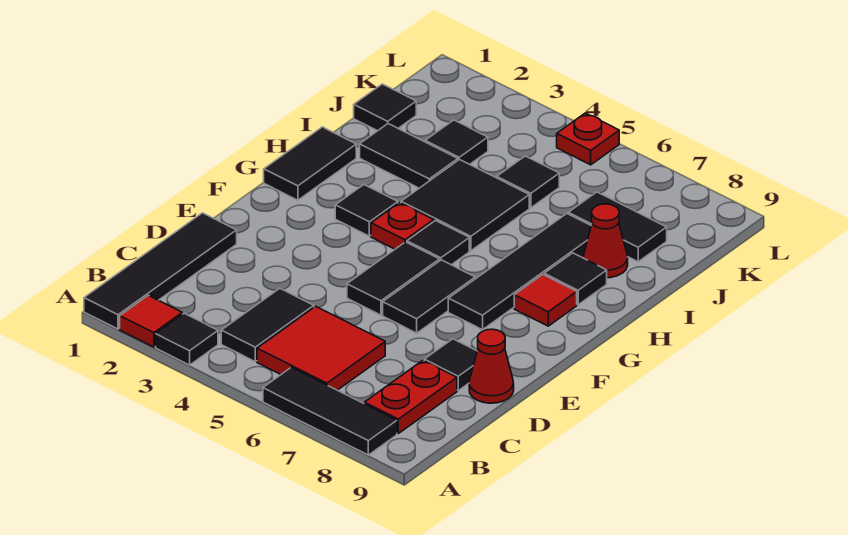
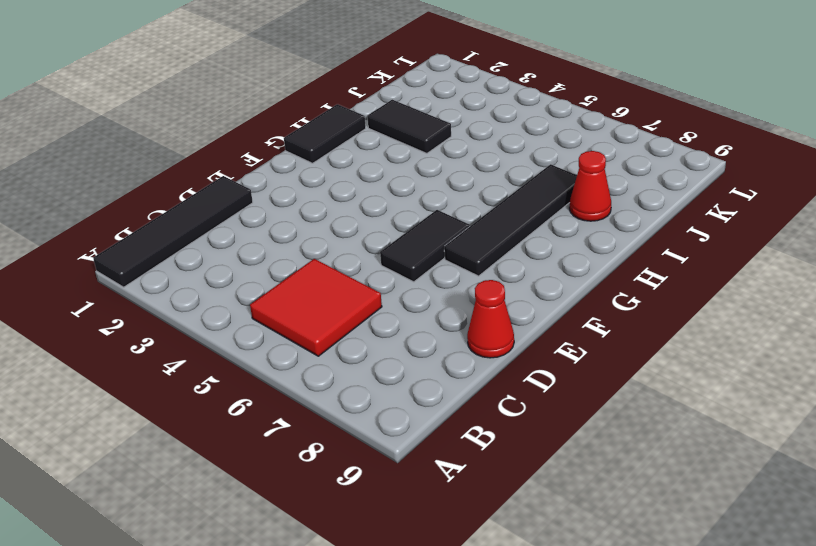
none -> red tile A2 level 1
none -> black tile A3 level 1
none -> black tile A6:A8 level 1

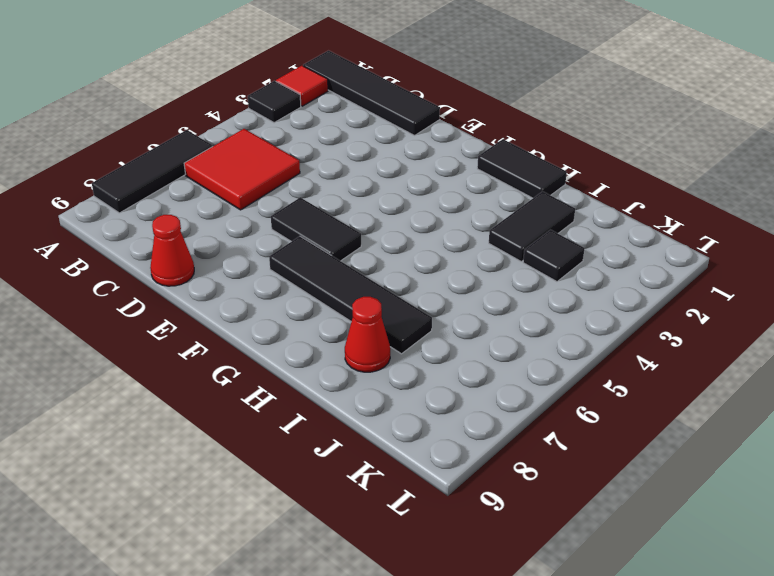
none -> black tile B4:C4 level 1
none -> red plate B8:C8 level 1
none -> black tile D8 level 1

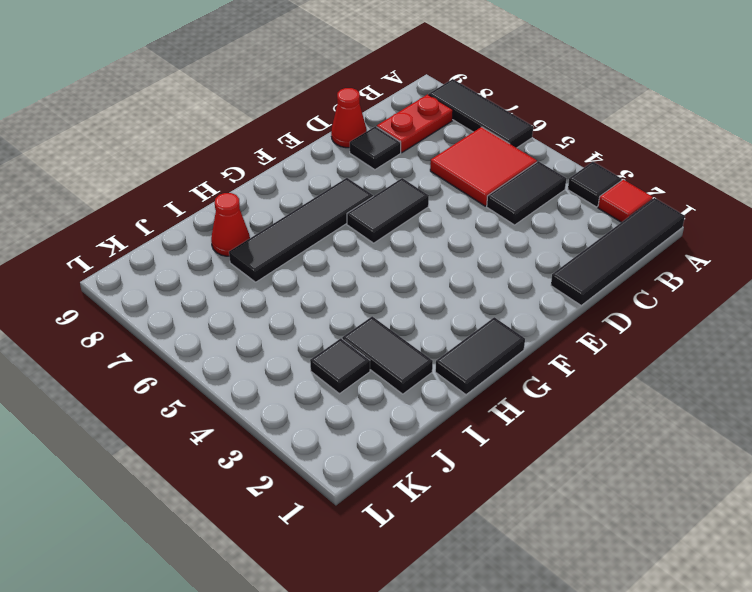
none -> black tile E5:F5 level 1
none -> black tile G3 level 1
none -> red plate G4 level 1

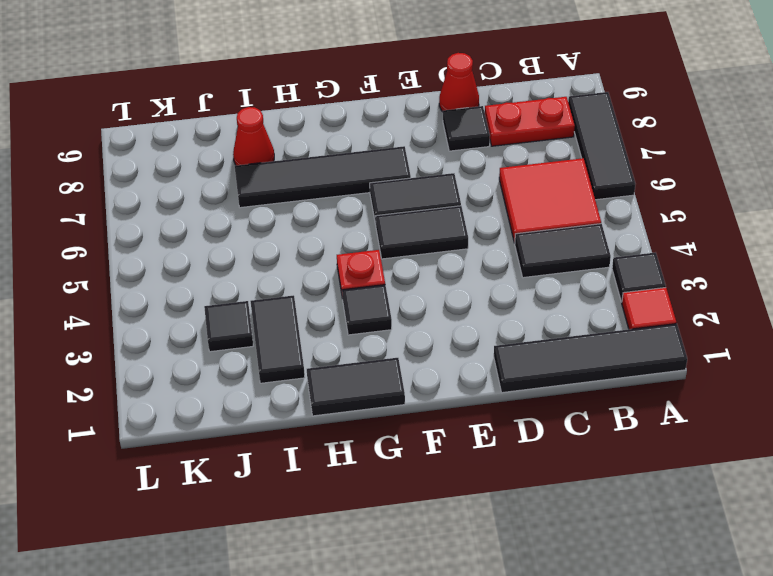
none -> black tile G5 level 1
none -> red tile G8 level 1
none -> black tile H4:I5 level 1

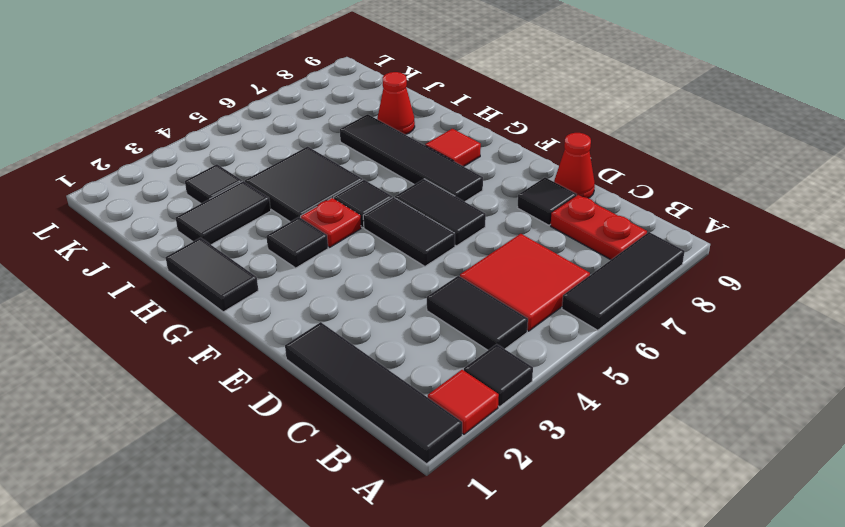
none -> black tile H8 level 1
none -> black tile J1 level 1
none -> black tile J5 level 1

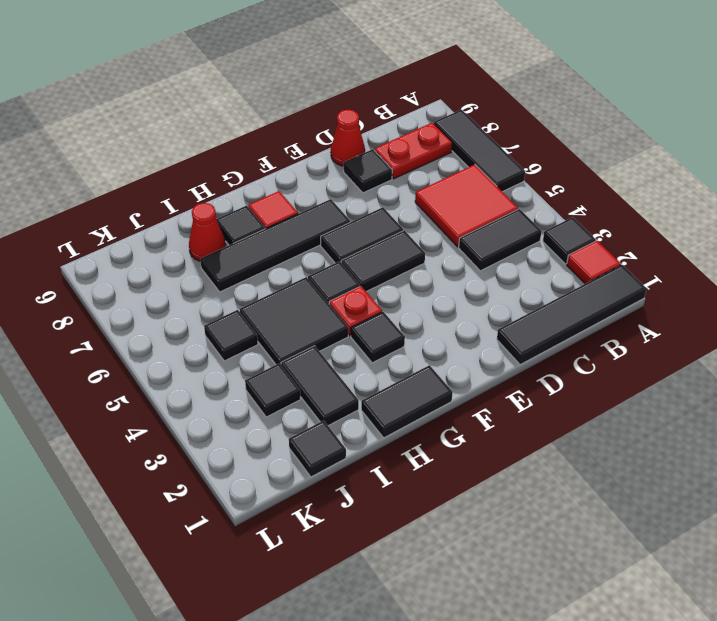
none -> black tile J7:J8 level 1
none -> red plate L5 level 1

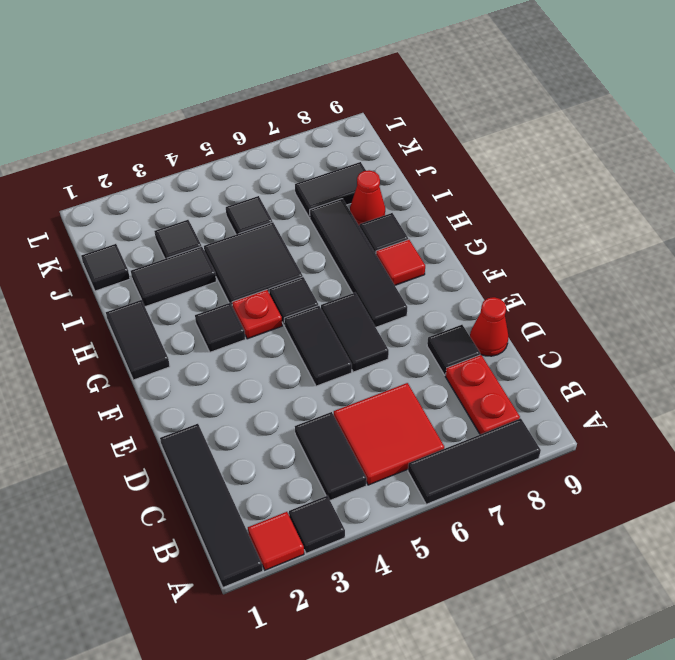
none -> red plate L5 level 1

